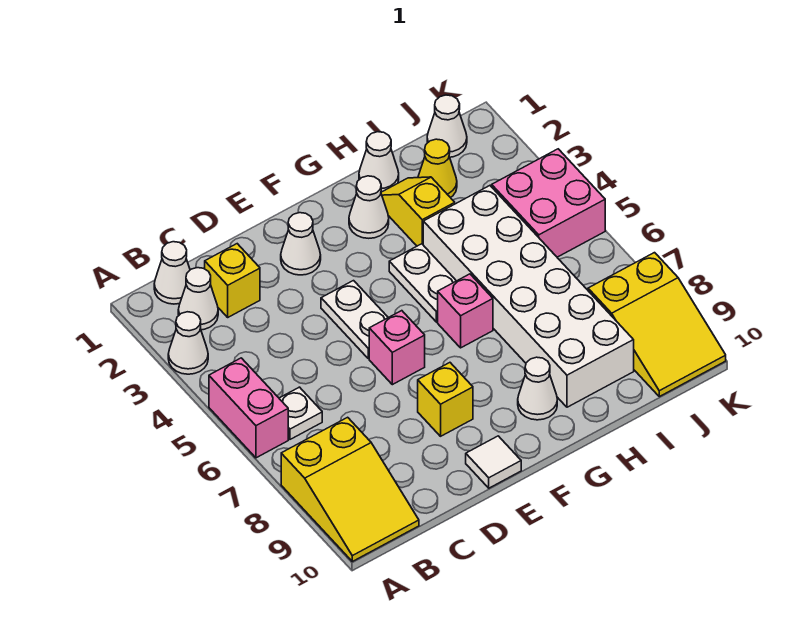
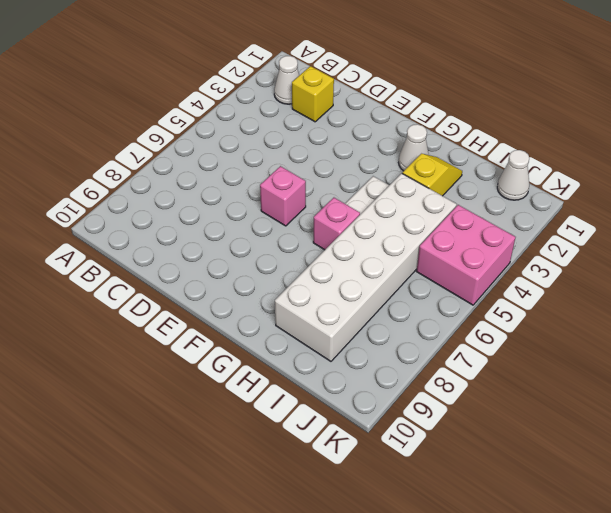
none -> white cone A3 level 1
none -> pink brick A5:A6 level 1
none -> yellow slope A8:B10 level 1 top 8

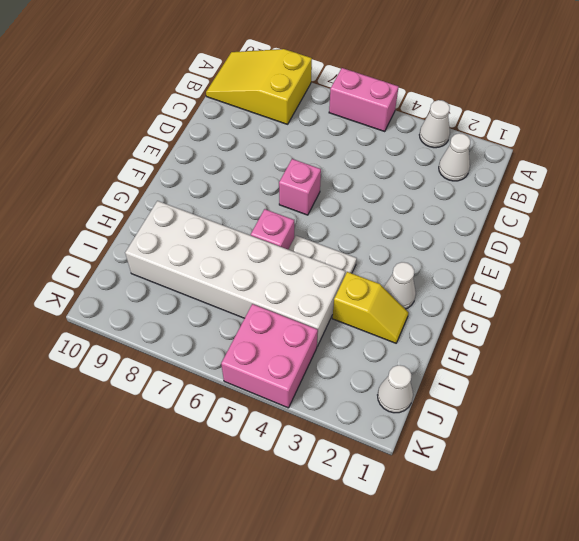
none -> white cone B1 level 1
none -> white plate B6 level 1
none -> yellow brick C2 level 1

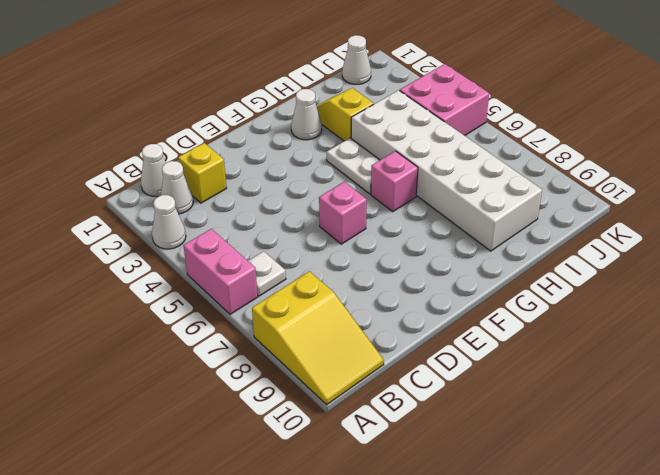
none -> white cone E2 level 1
none -> white plate E4:E5 level 1
none -> yellow brick E8 level 1

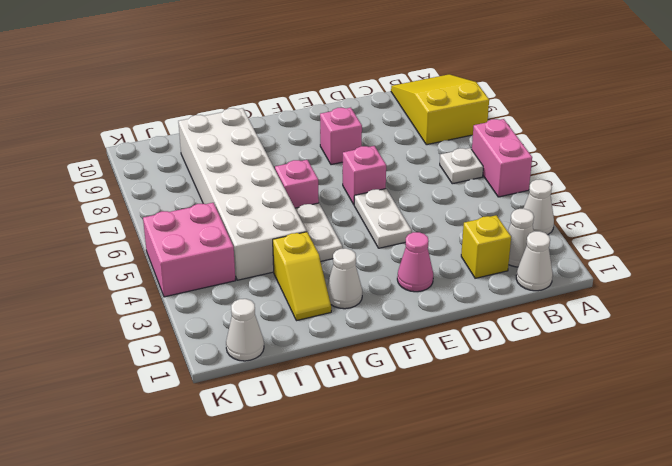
pink cone E2 level 1 -> white cone E2 level 1
pink brick E8 level 1 -> yellow brick E8 level 1
none -> white tile E10 level 1
none -> white cone G9 level 1
none -> white cone H1 level 1

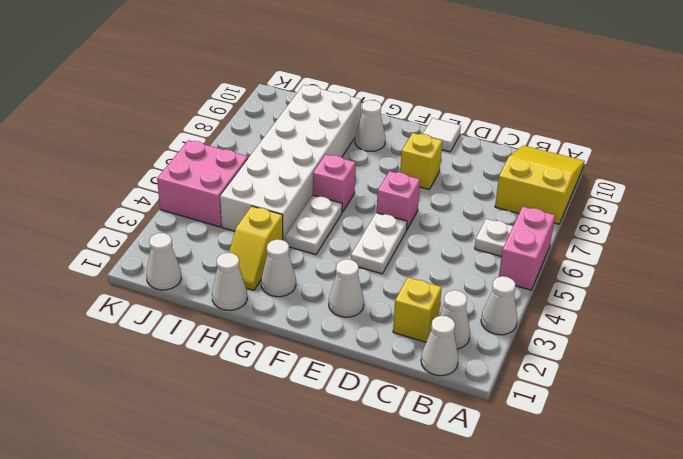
none -> yellow cone I2 level 1
none -> yellow slope J8:K10 level 1 top 8

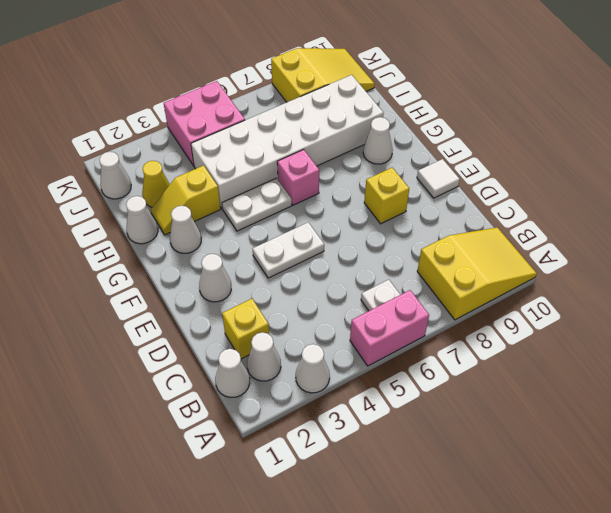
none -> pink brick E6 level 1

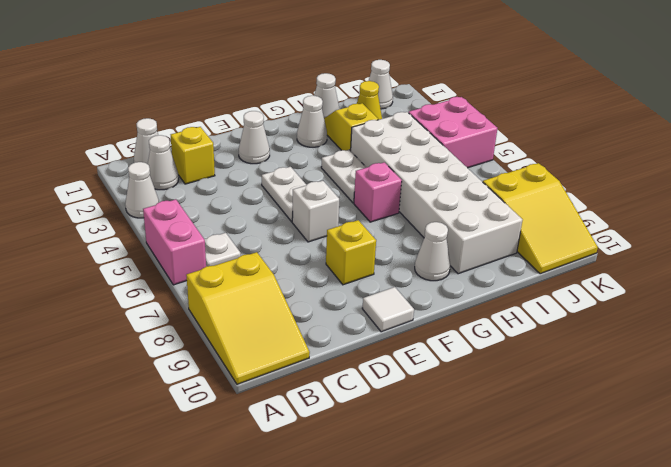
white brick E6 level 1 -> pink brick E6 level 1

